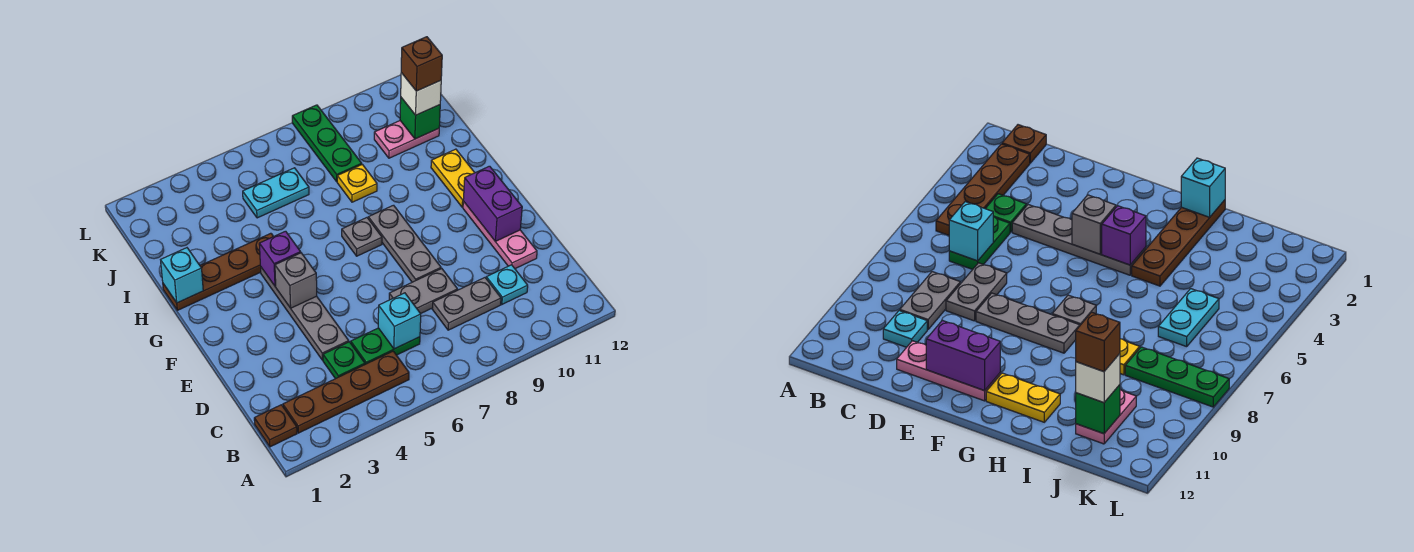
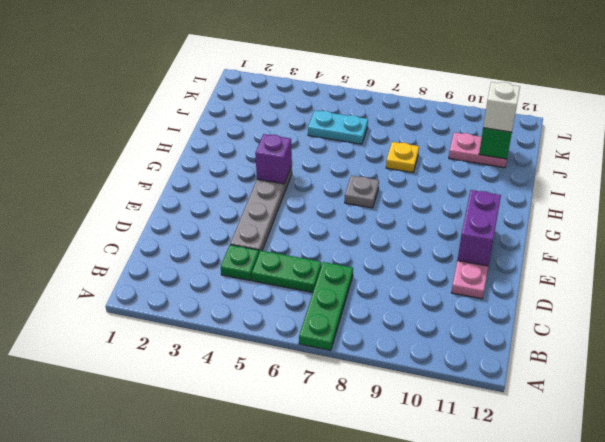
green plate A7:C7 level 1 -> green plate J8:L8 level 1
none -> brown plate B1 level 1
none -> brown plate B2:B5 level 1
none -> grey plate C8:C9 level 1

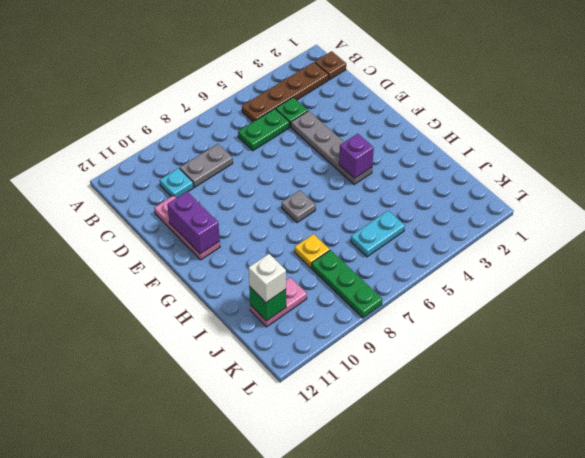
none -> grey plate D7:D8 level 1
none -> grey plate E8:G8 level 1
none -> yellow plate G11:H11 level 1

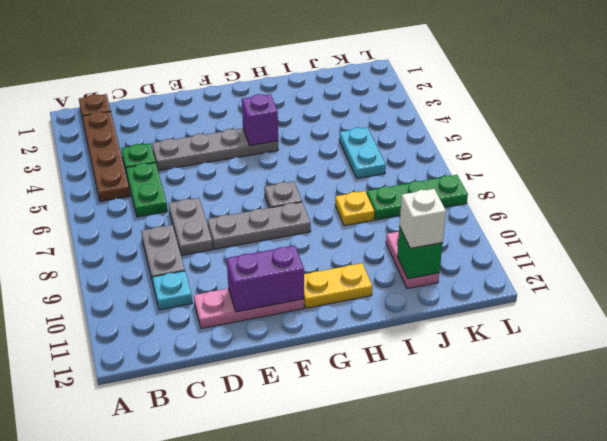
none -> brown plate H1:H4 level 1
none -> cyan brick C6 level 2
none -> grey brick F4 level 2

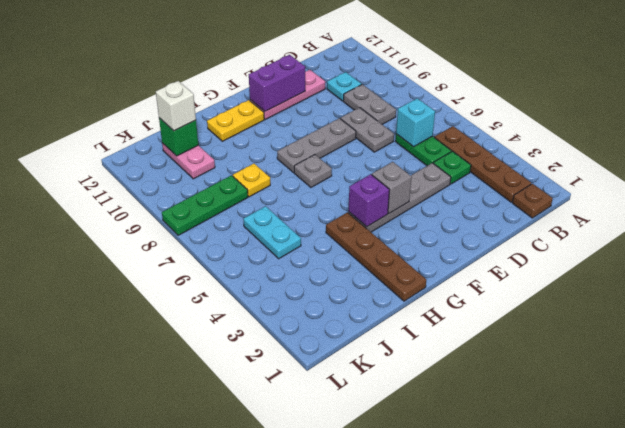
none -> cyan brick H1 level 2
none -> brown brick J11 level 4

